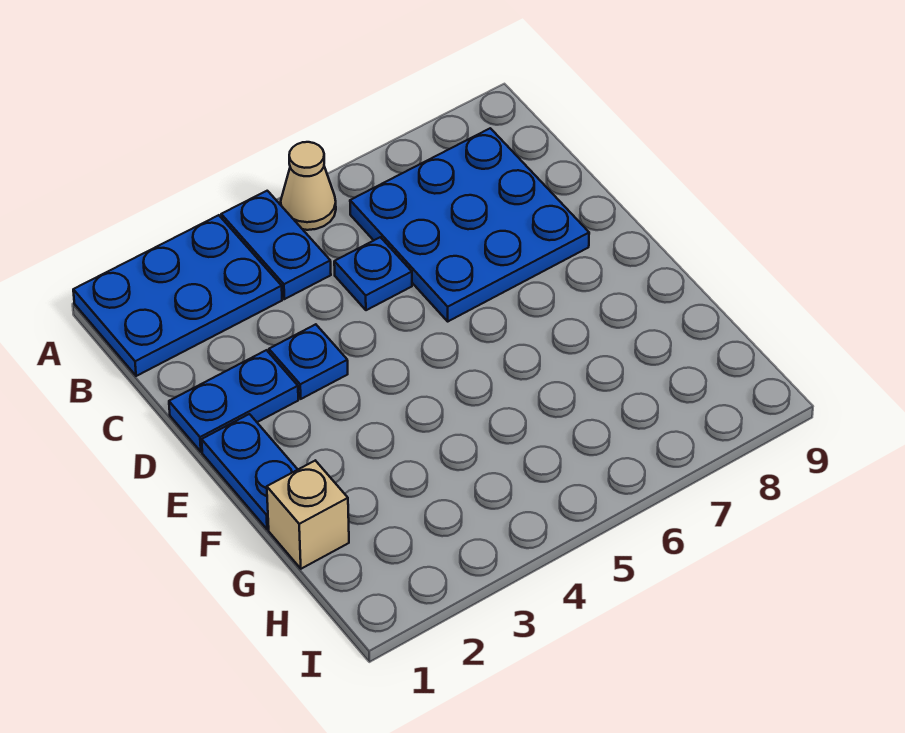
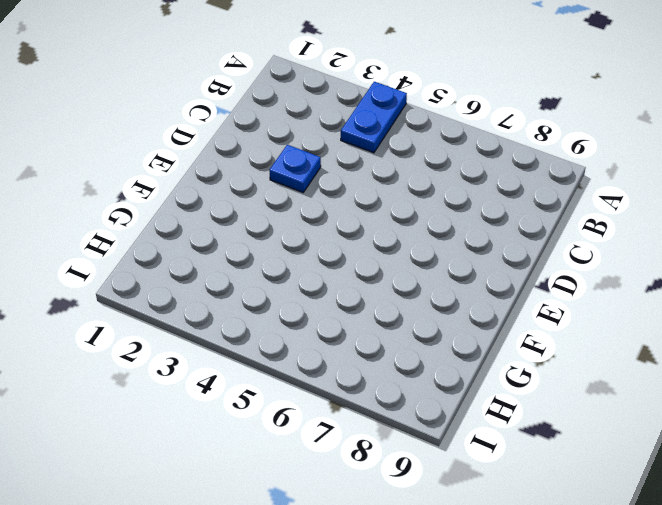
none -> blue plate A1:B3 level 1
none -> tan cone A5 level 1

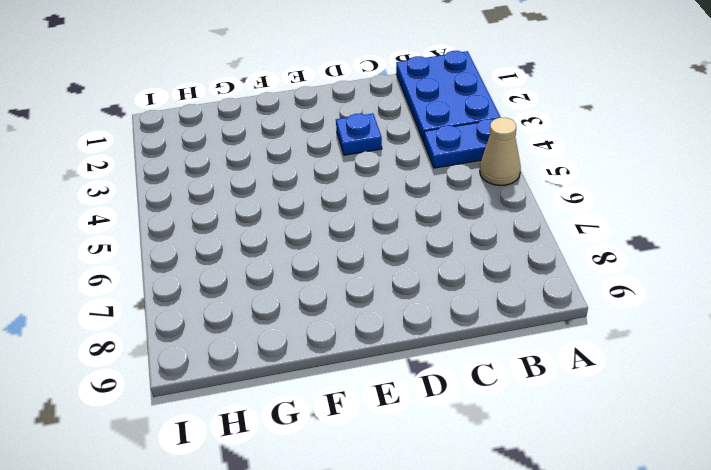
none -> blue plate B6:D8 level 1
none -> blue plate C5 level 1

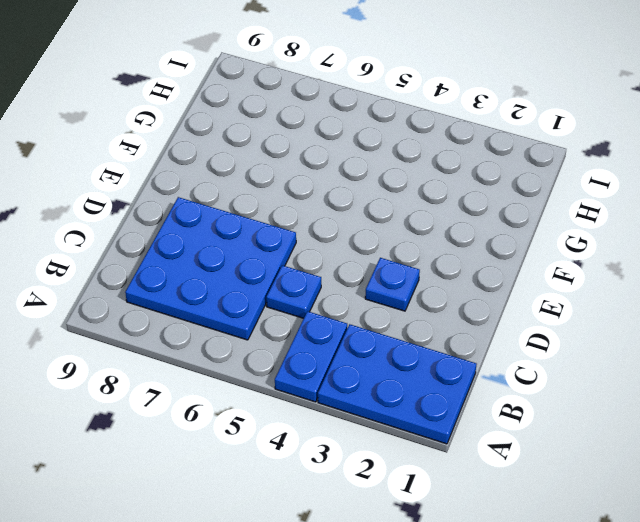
none -> tan cone A5 level 1
none -> blue plate D1:D2 level 1

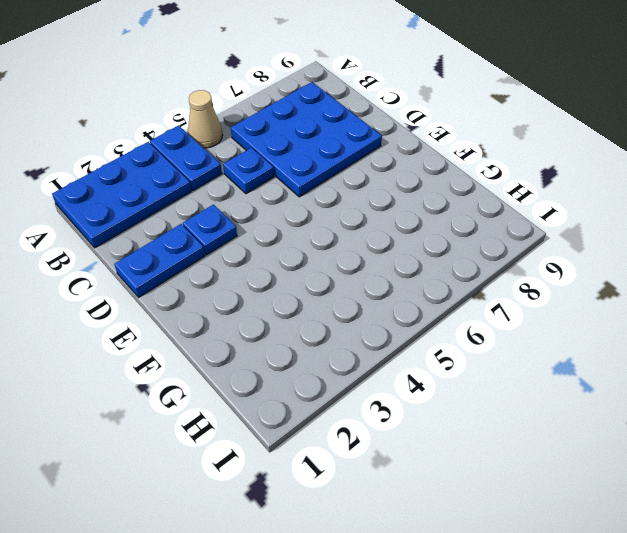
none -> blue plate E1:F1 level 1
none -> tan brick G1 level 1

